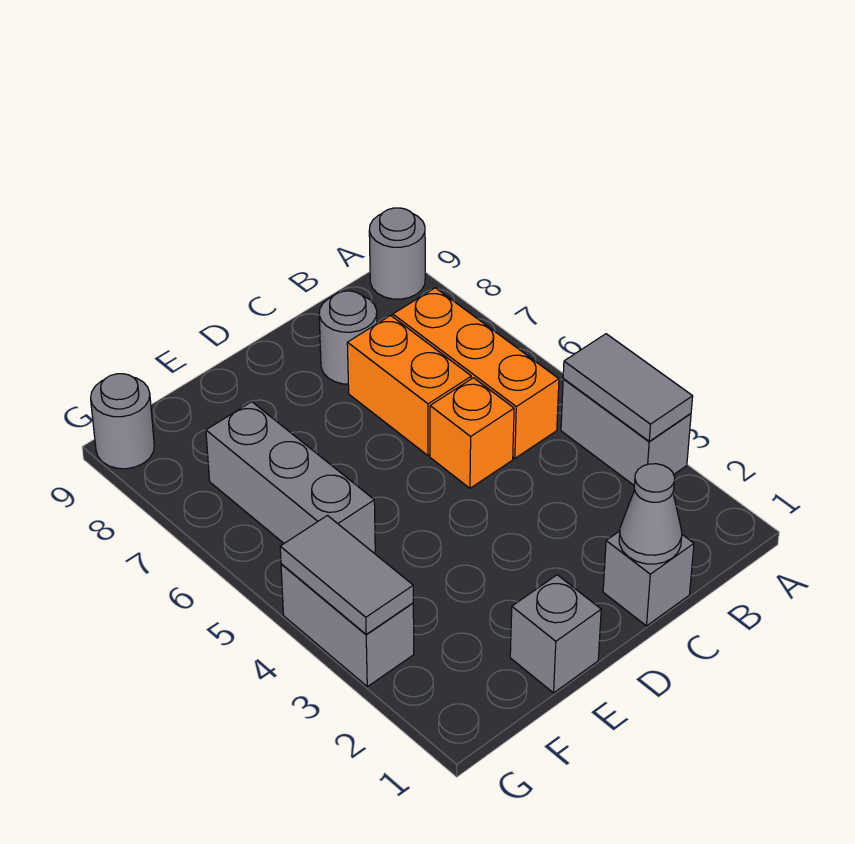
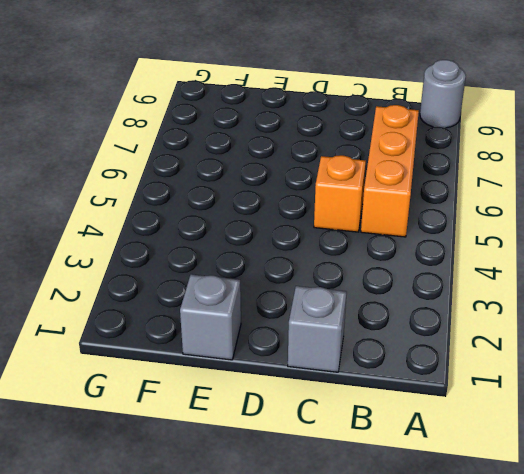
none -> grey brick A3:A4 level 1
none -> orange brick C6:C7 level 1
none -> grey round brick C8 level 1

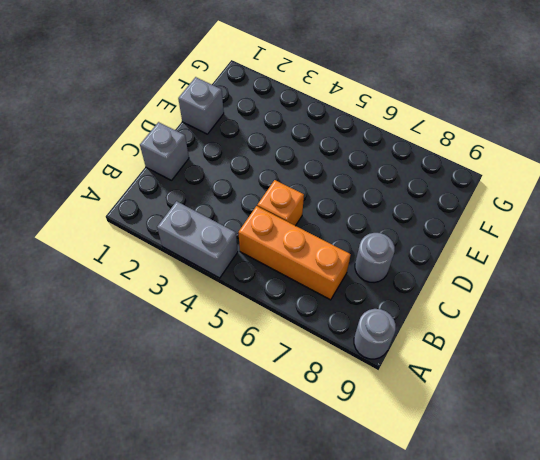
none -> orange brick C6:C7 level 1
none -> grey brick F5:F7 level 1
none -> grey brick G3:G4 level 1

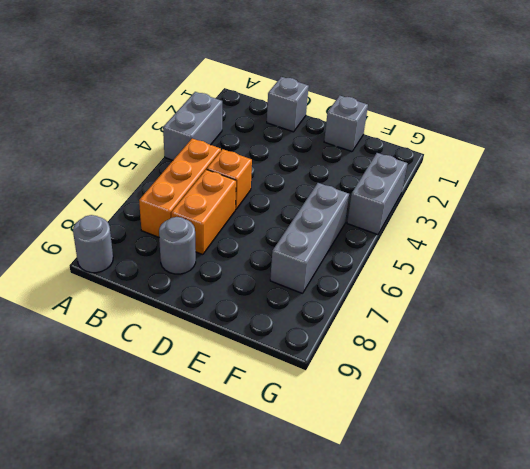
none -> grey round brick G9 level 1
none -> grey tile A3:A4 level 2
none -> grey cone C1 level 2

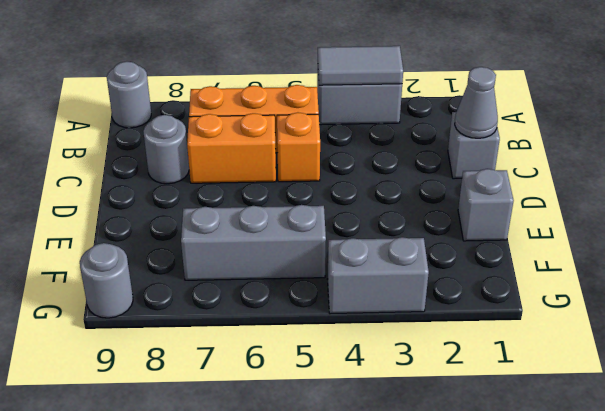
none -> grey tile G3:G4 level 2

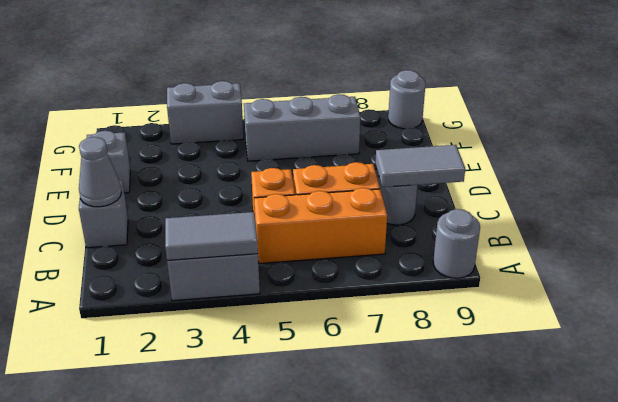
grey tile C8:C9 level 2 -> grey tile G3:G4 level 2

